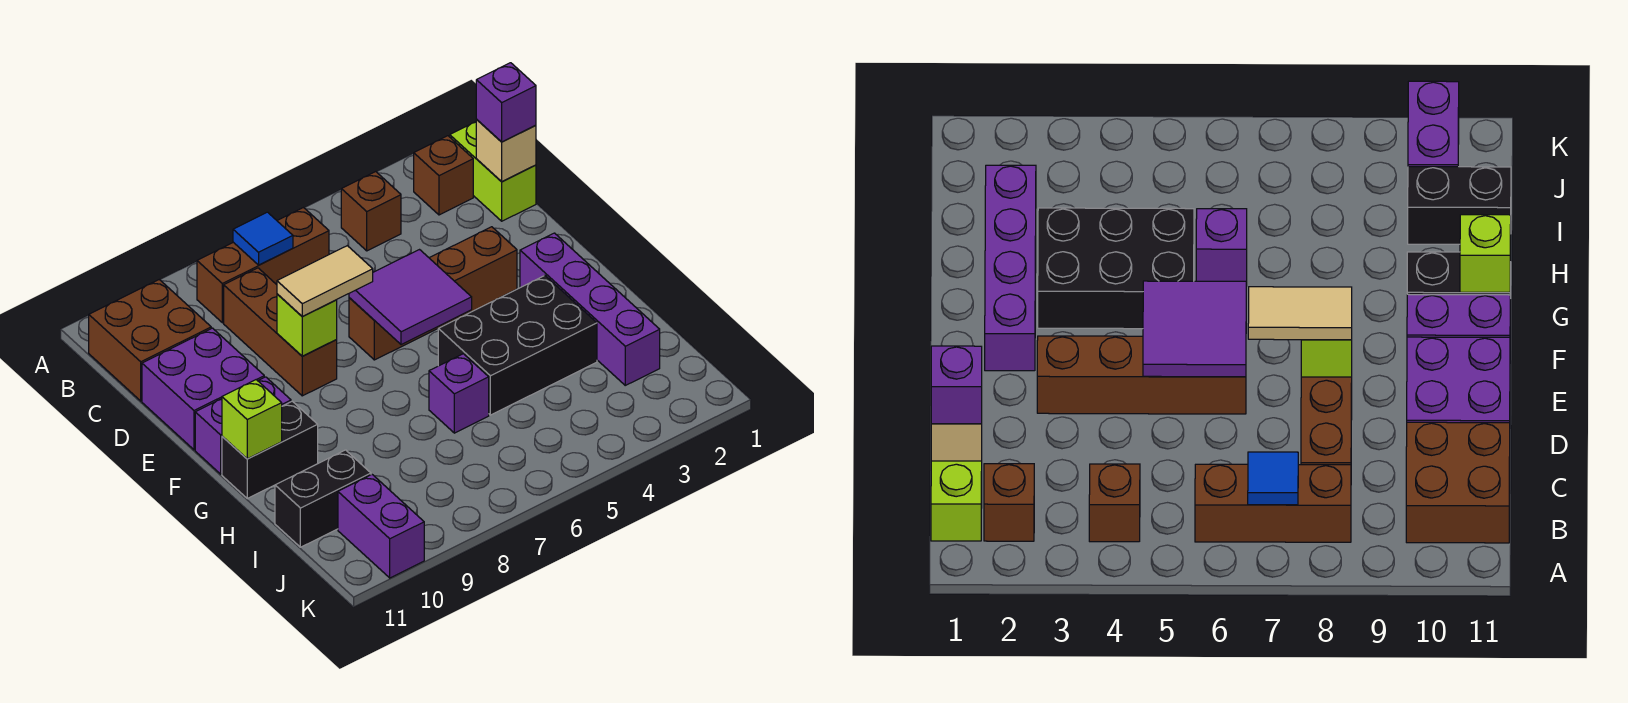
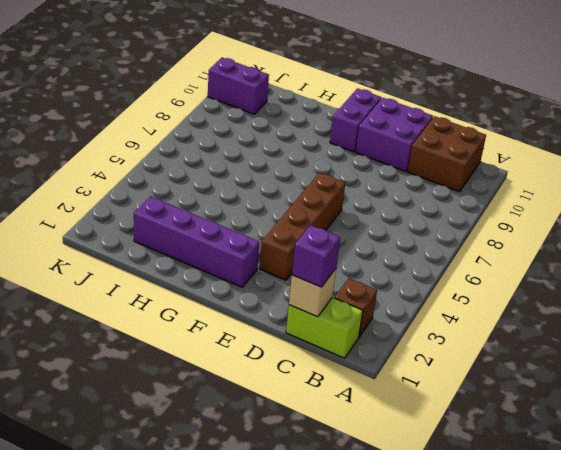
none -> brown brick B4 level 1
none -> brown brick B6:B8 level 1
none -> brown brick C8:E8 level 1

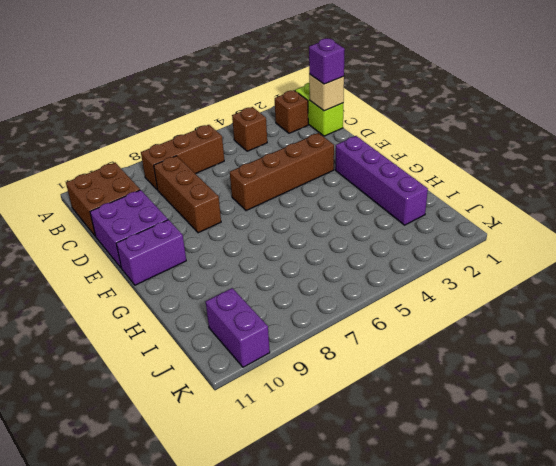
none -> black brick G3:H5 level 1
none -> black brick G10:G11 level 1
none -> purple brick H6 level 1

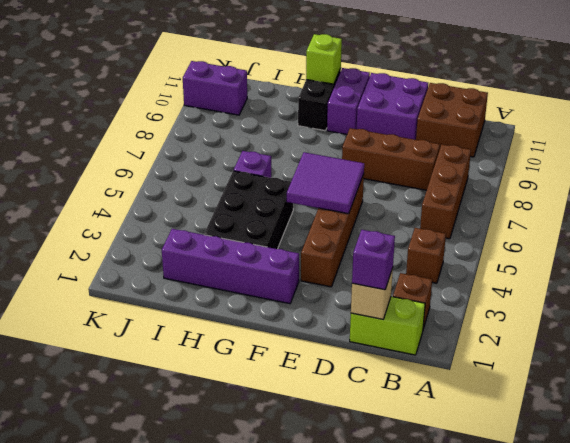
none -> black brick I10:I11 level 1
none -> blue tile B7 level 2
none -> lime brick E8 level 2

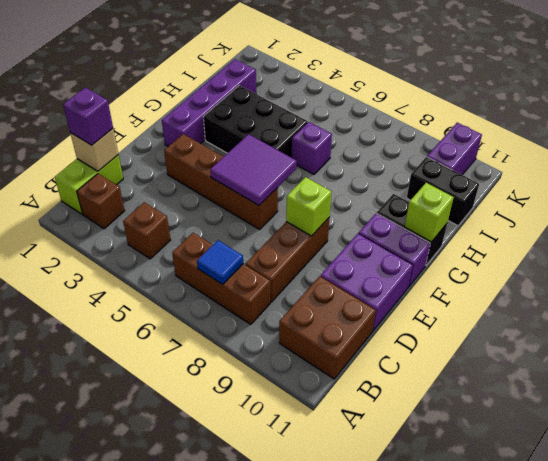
none -> tan tile E7:E8 level 3

